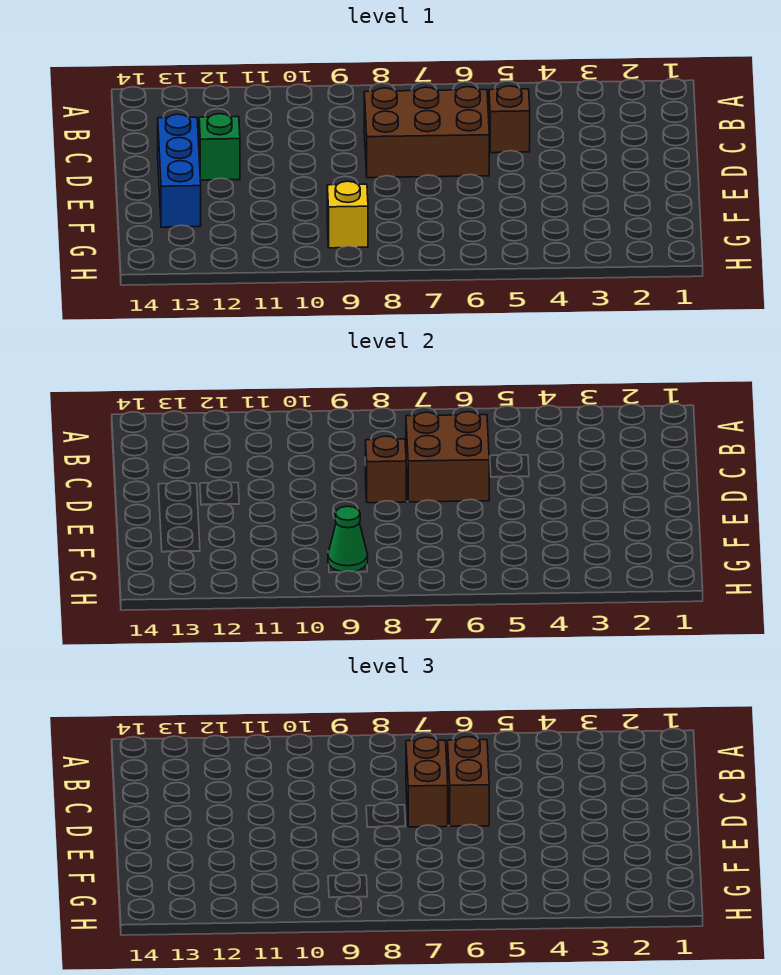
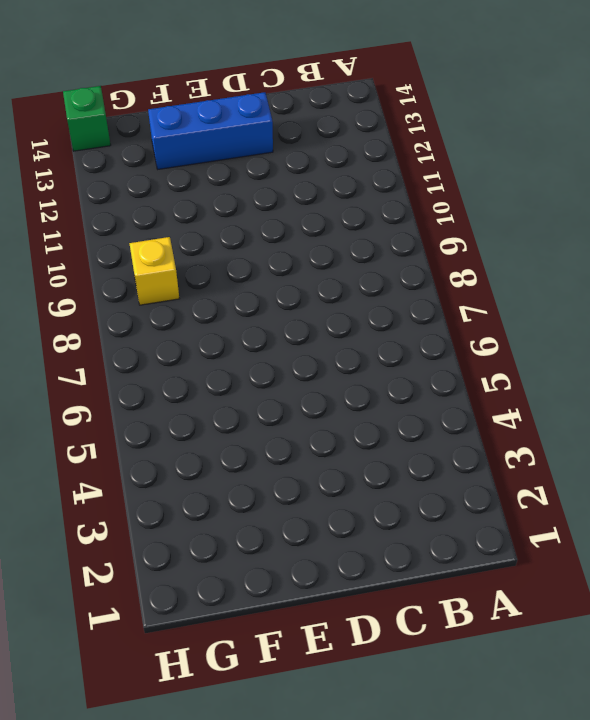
green brick H14 level 1 -> green brick D12 level 1
none -> brown brick C5 level 1
none -> brown brick C6:D8 level 1

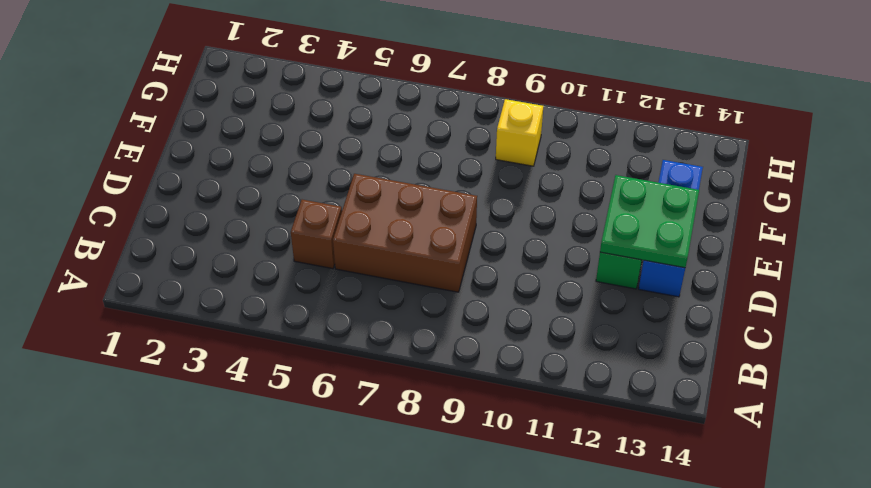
green plate D12:E13 level 2 -> none
none -> brown brick C6:D7 level 2
none -> brown brick D8 level 2

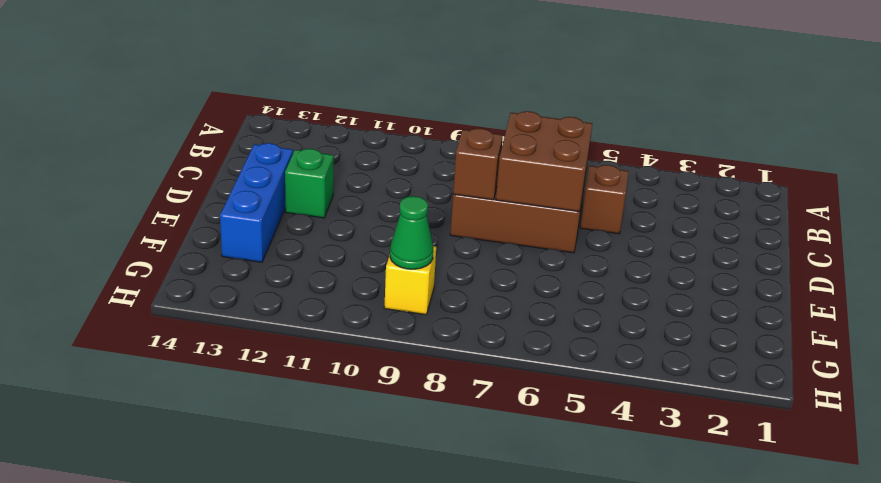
none -> brown brick C6:D6 level 3
none -> brown brick C7:D7 level 3

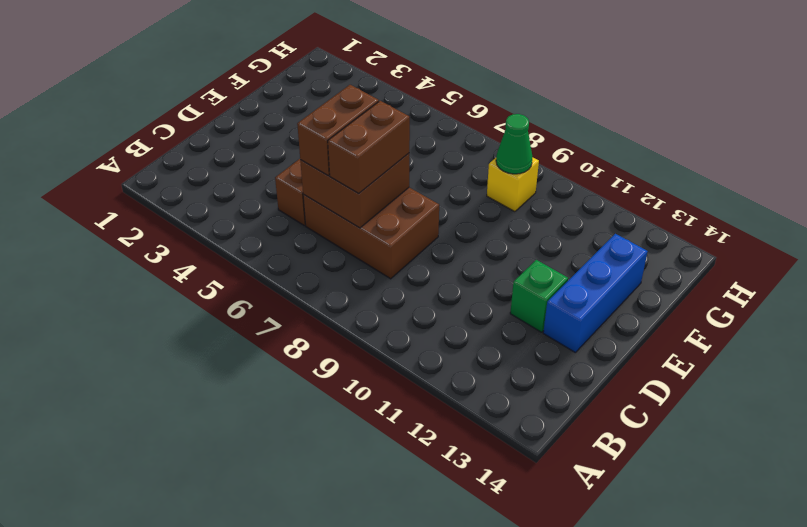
none -> brown brick D8 level 2

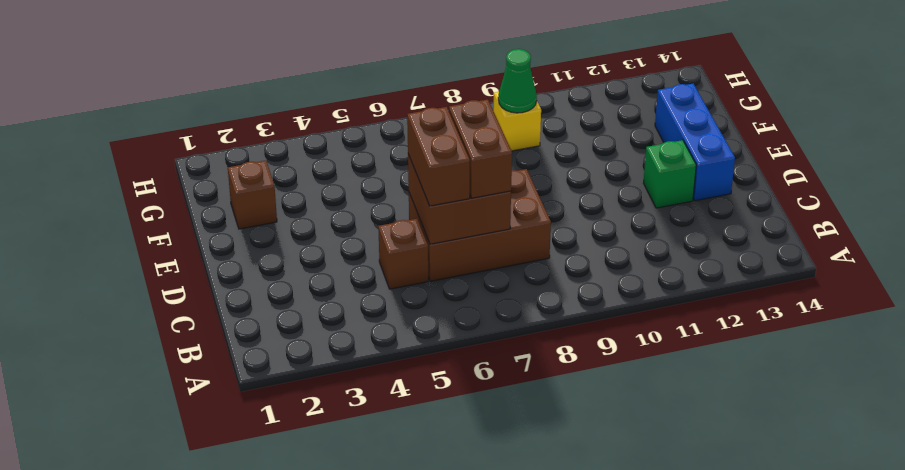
brown brick F2 level 1 -> brown brick D8 level 2

